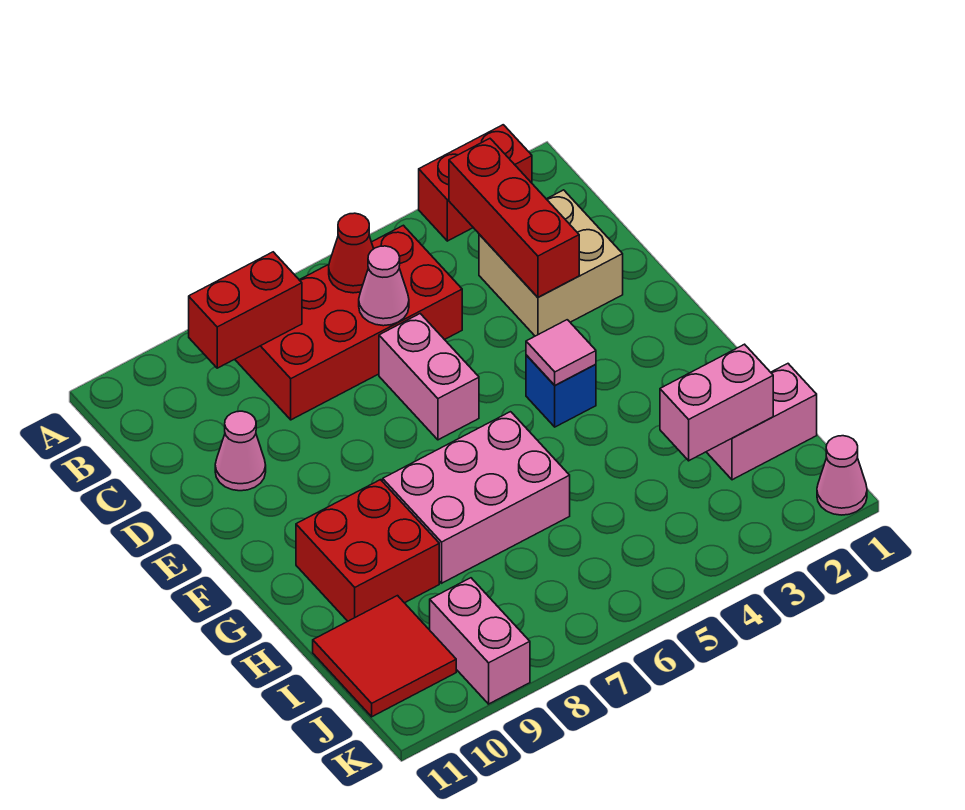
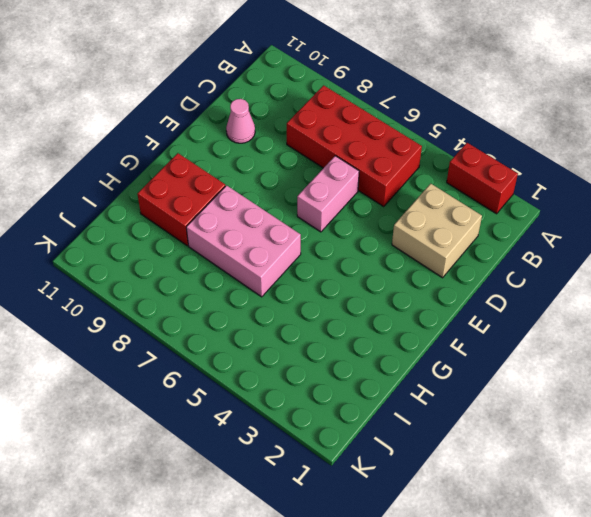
none -> blue brick F4 level 1
none -> pink brick I1:I2 level 1
none -> red tile I10:J11 level 1

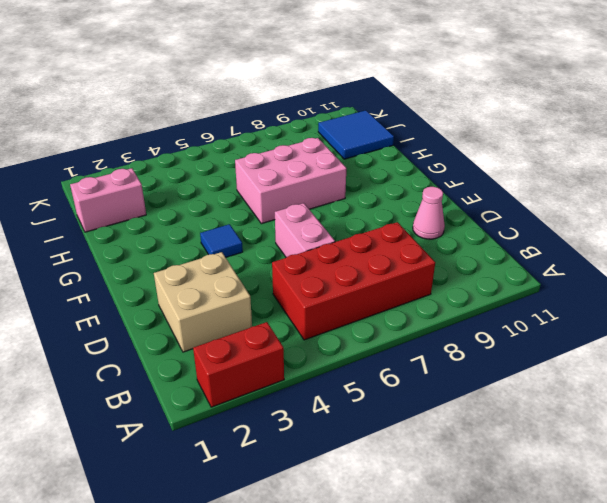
blue tile F4 level 1 -> blue brick F4 level 1
blue tile I10:J11 level 1 -> red tile I10:J11 level 1
none -> red brick G9:H10 level 1
none -> pink brick J9:K9 level 1
none -> pink cone K1 level 1

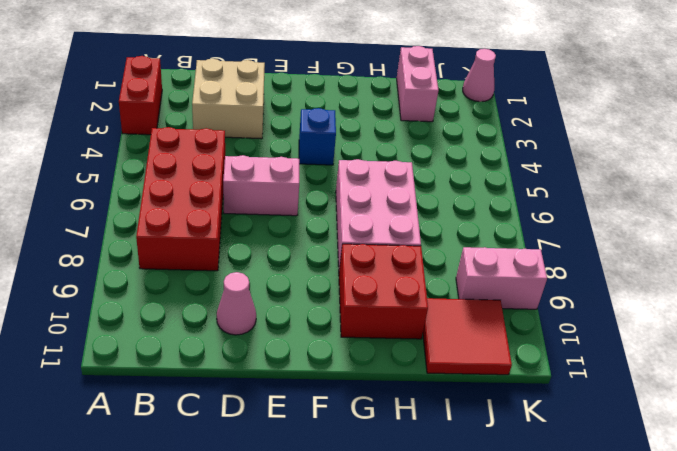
none -> red brick B3:D3 level 2
none -> red cone B6 level 2
none -> red brick B8:B9 level 2

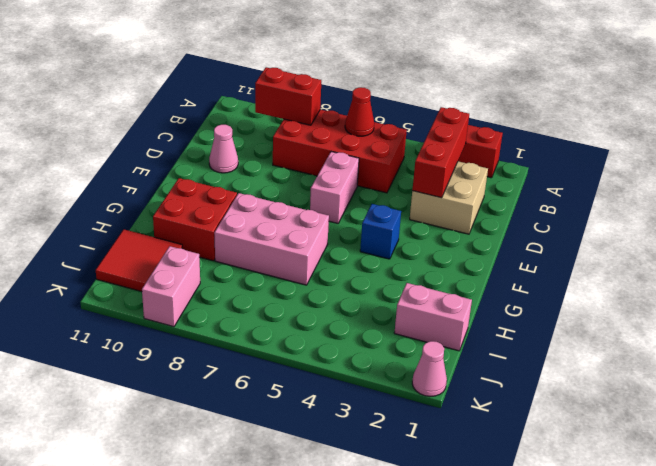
none -> pink cone C6 level 2
none -> pink tile F4 level 2
none -> pink brick I2:I3 level 2

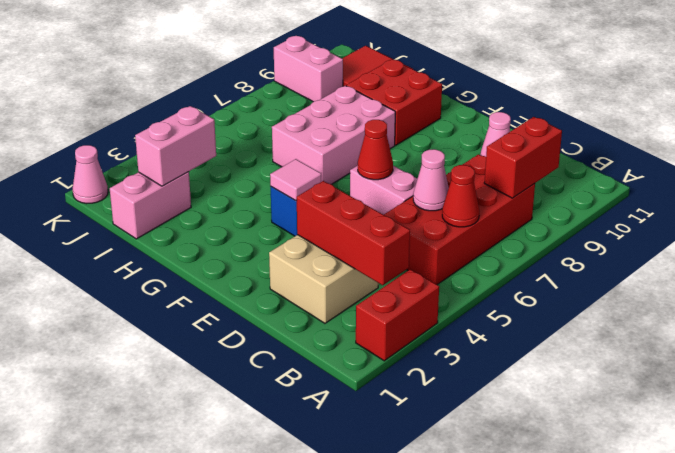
red cone E6 level 2 -> none

